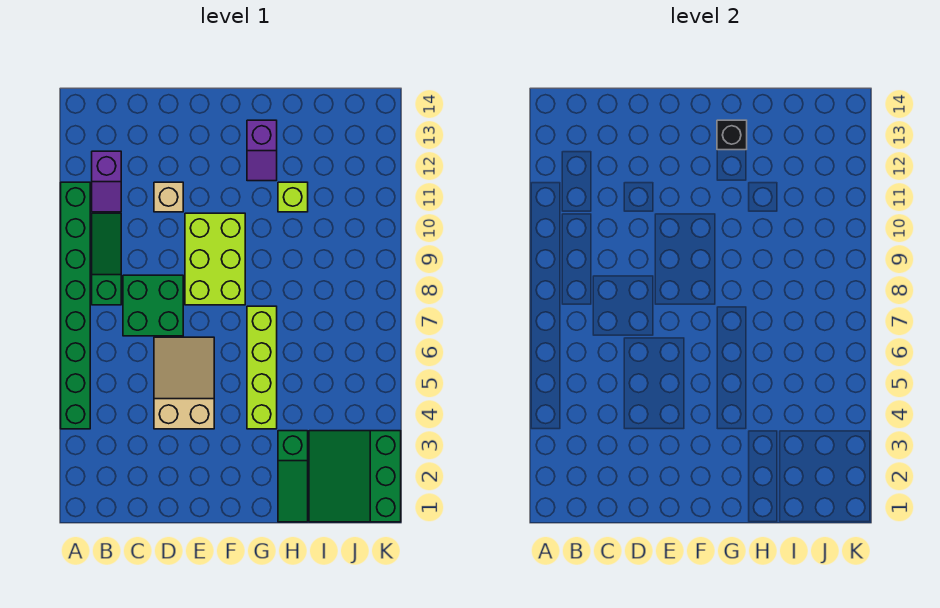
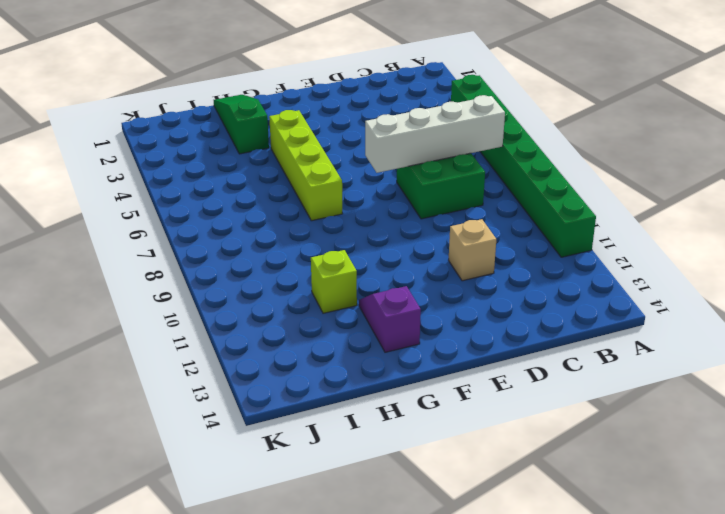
white brick B7:E7 level 2 -> none
none -> green slope B8:B10 level 1 top 8
none -> purple slope B11:B12 level 1 top 12
none -> tan slope D4:E6 level 1 top 4

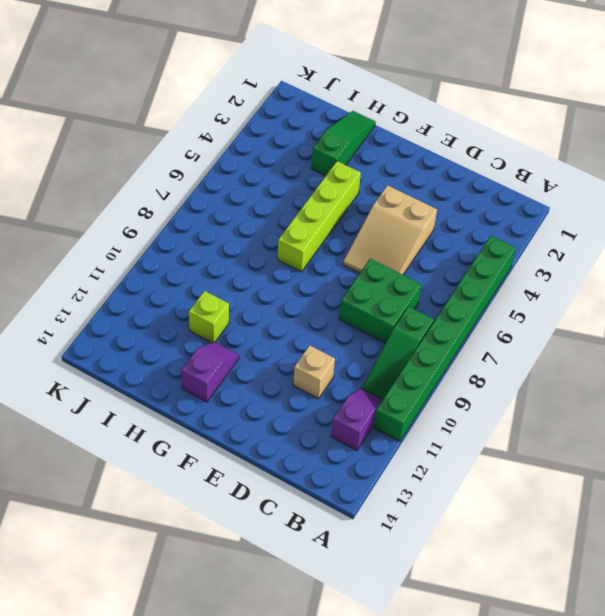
none -> lime brick E8:F10 level 1
none -> green slope I1:K3 level 1 top K
none -> black brick G13 level 2

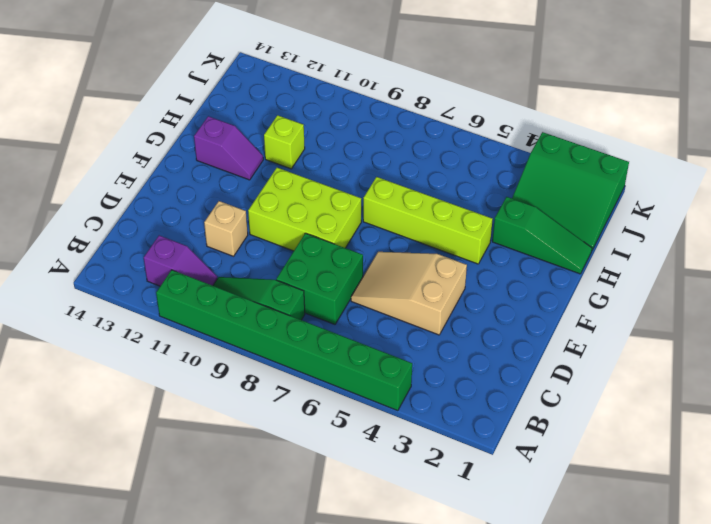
none -> black brick G13 level 2

